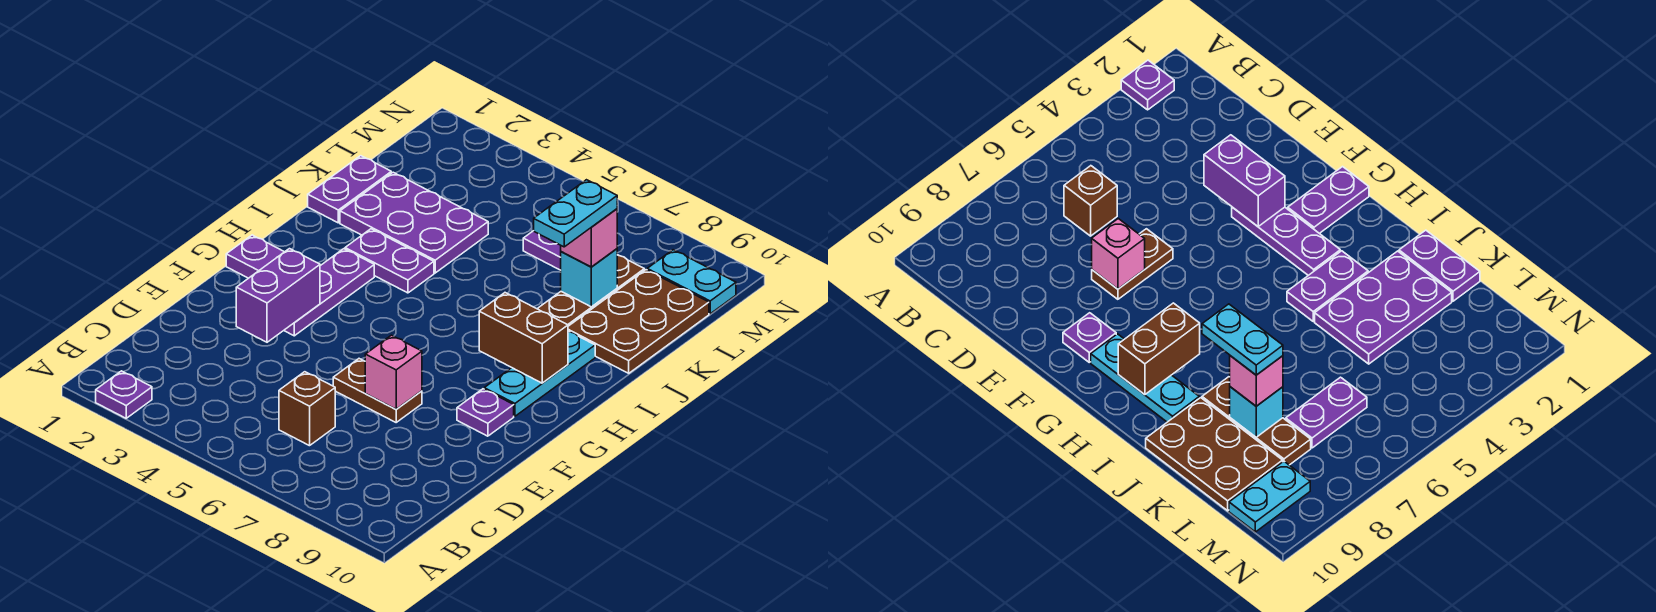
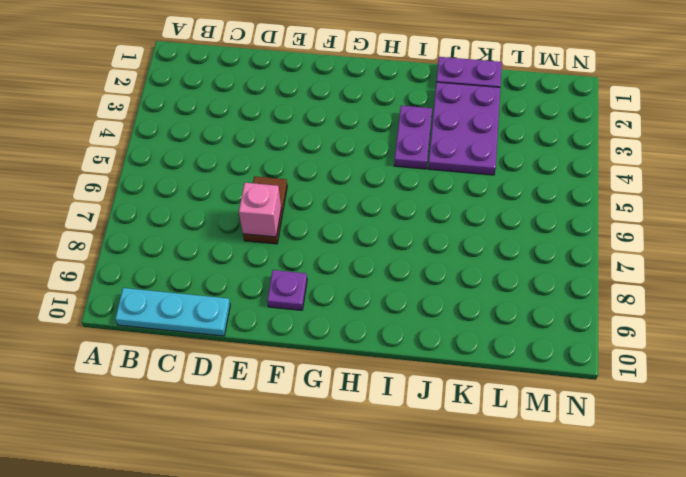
cyan plate B10:D10 level 1 -> cyan plate G9:I9 level 1
none -> purple plate A2 level 1
none -> brown brick C6 level 1
none -> purple plate F3:H3 level 1

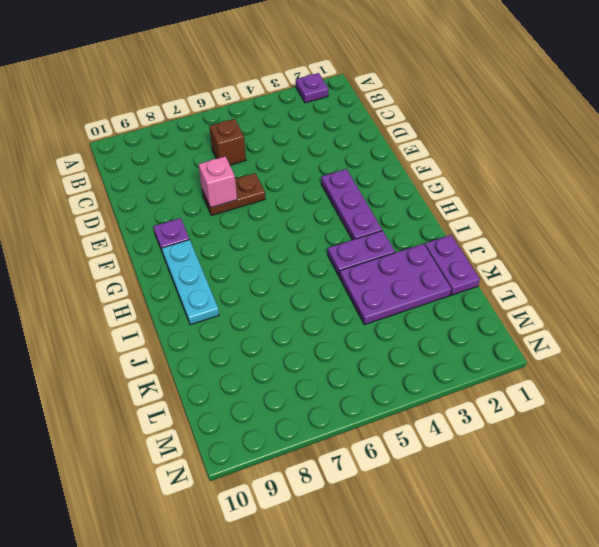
none -> purple plate G1:G2 level 1
none -> brown plate J8:L8 level 1
none -> brown plate J9:L10 level 1

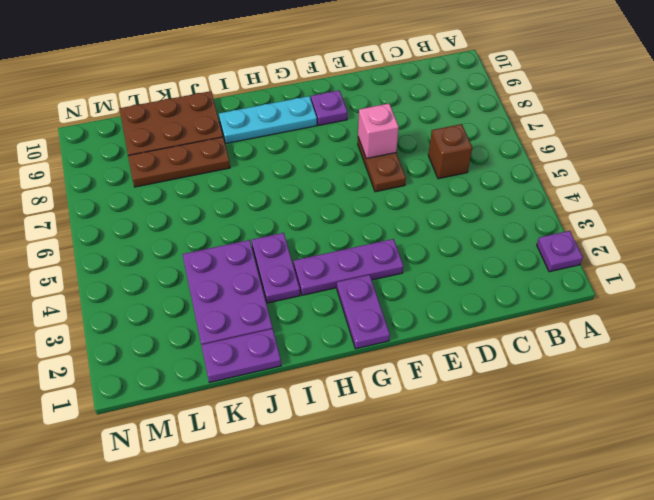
none -> purple plate L6:L7 level 1
none -> cyan plate M9:M10 level 1
none -> purple brick E3:F3 level 2

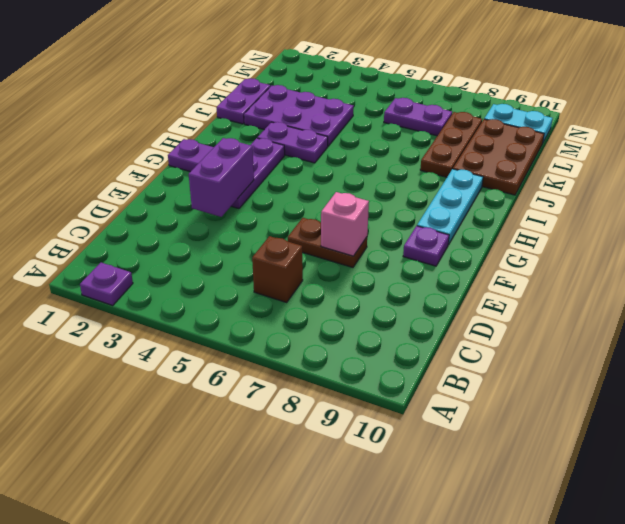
none -> brown brick H8:H9 level 2
none -> cyan brick K8 level 2
none -> pink brick K8 level 3

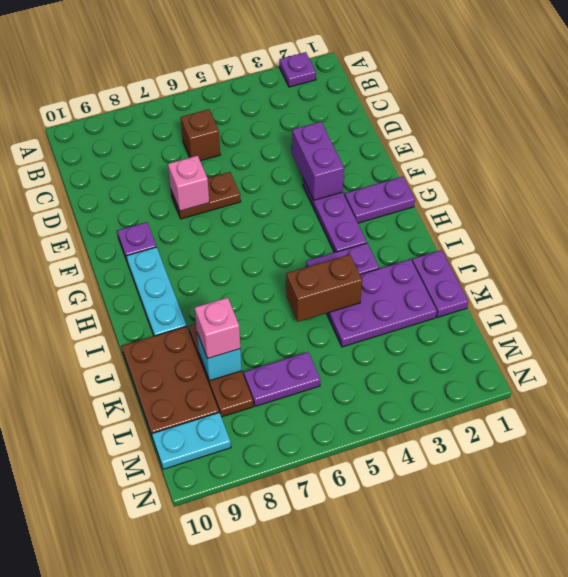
brown brick J4:J5 level 2 -> brown brick H8:H9 level 2
none -> cyan plate J8:K8 level 4

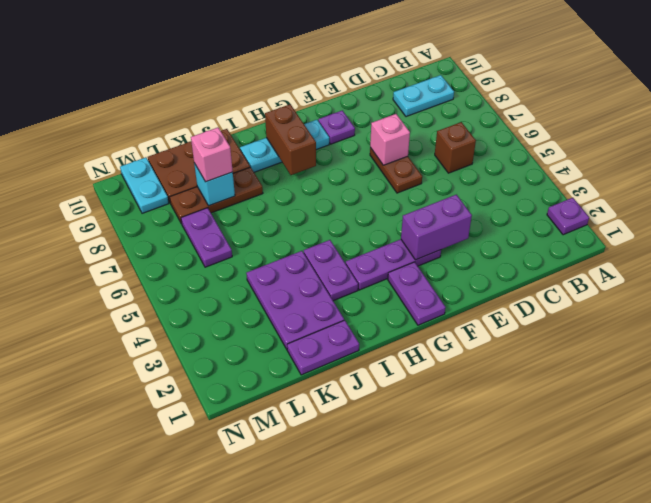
cyan plate B9:C9 level 1 -> cyan plate J8:K8 level 4

